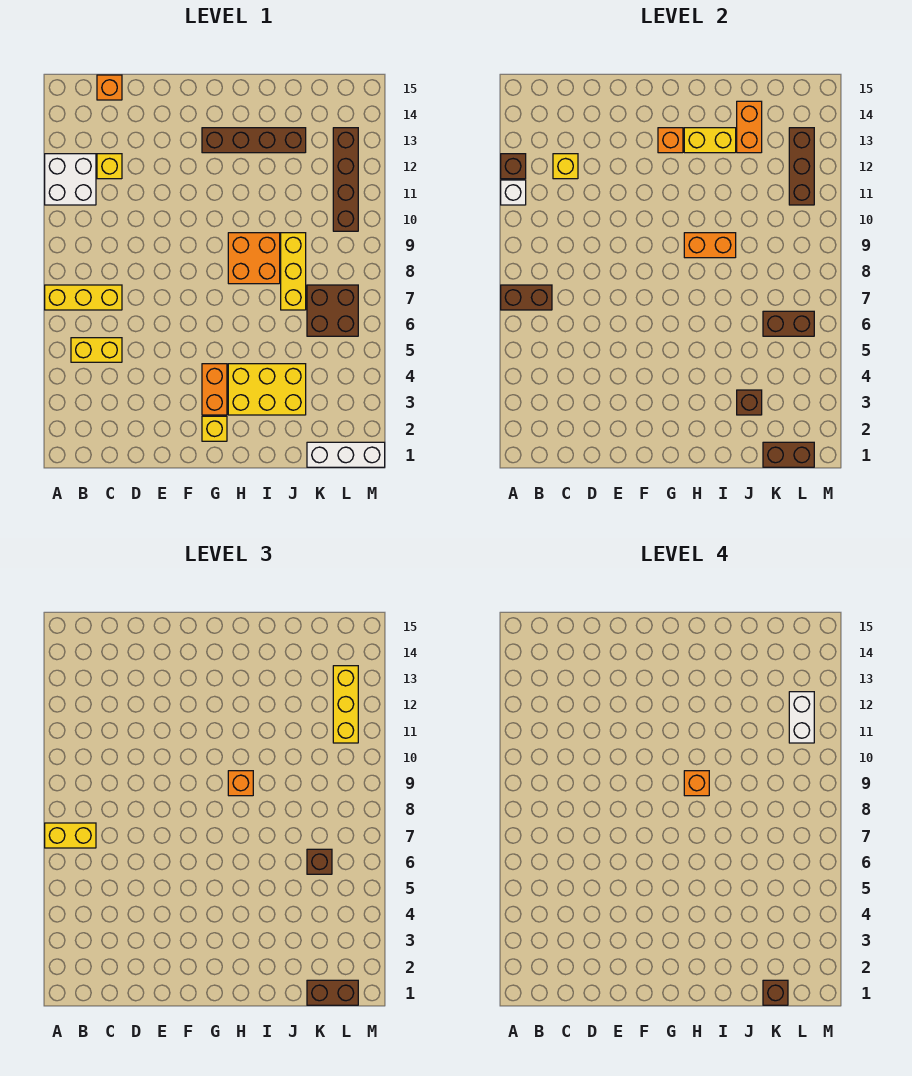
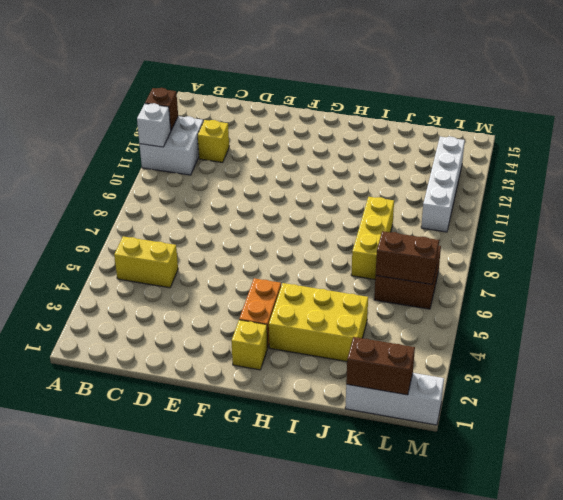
white brick L10:L13 level 1 -> brown brick L10:L13 level 1
none -> yellow brick A7:C7 level 1
none -> orange brick C15 level 1
none -> brown brick G13:J13 level 1
none -> orange brick H8:I9 level 1

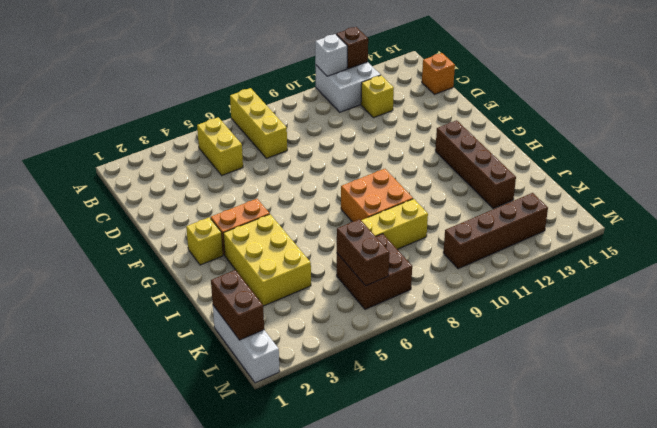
none -> brown brick A7:B7 level 2
none -> yellow brick C12 level 2
none -> orange brick G13 level 2
none -> orange brick H9:I9 level 2

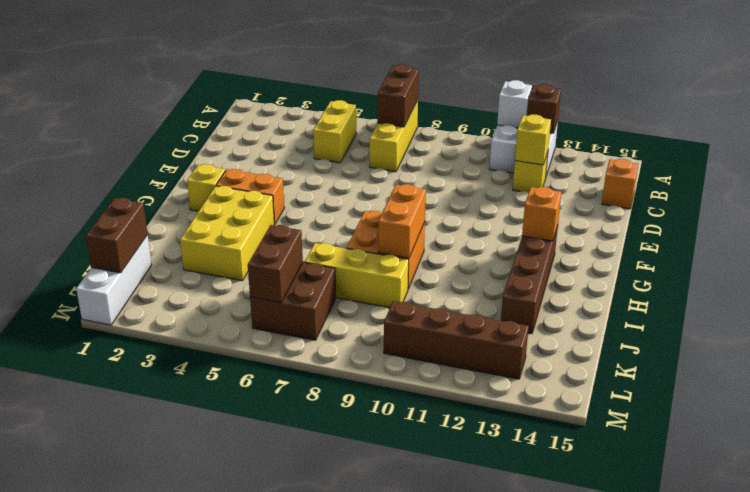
none -> yellow brick H13:I13 level 2
none -> brown brick J3 level 2
none -> orange brick J13:J14 level 2
none -> brown brick L11:L13 level 2

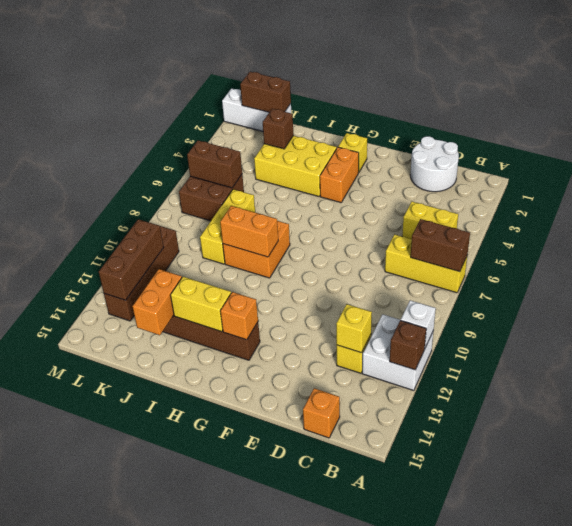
white round brick C1:D2 level 1 -> none
none -> yellow brick A7:B7 level 3
none -> orange brick H9 level 3
none -> brown brick K1:L1 level 3
none -> brown brick K6 level 3

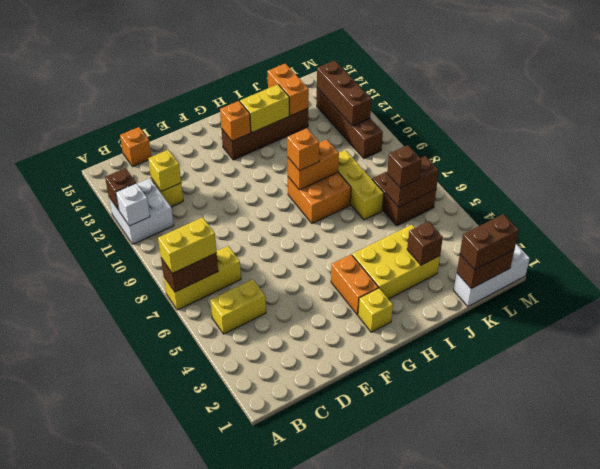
none -> yellow brick L11:L13 level 3
none -> orange brick H9 level 4
none -> brown brick K1 level 4
none -> white brick L11:L12 level 4

